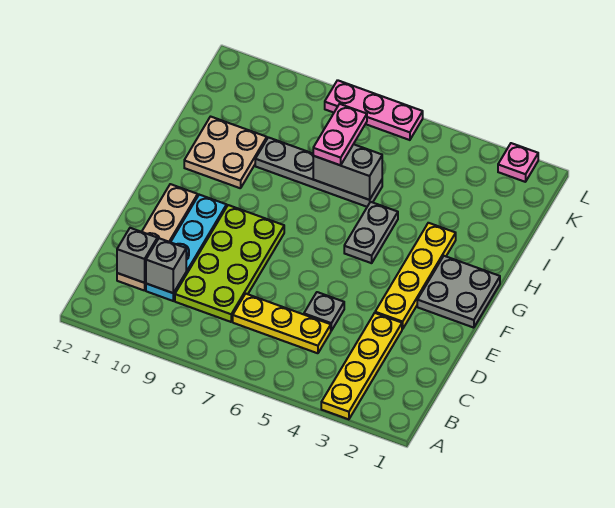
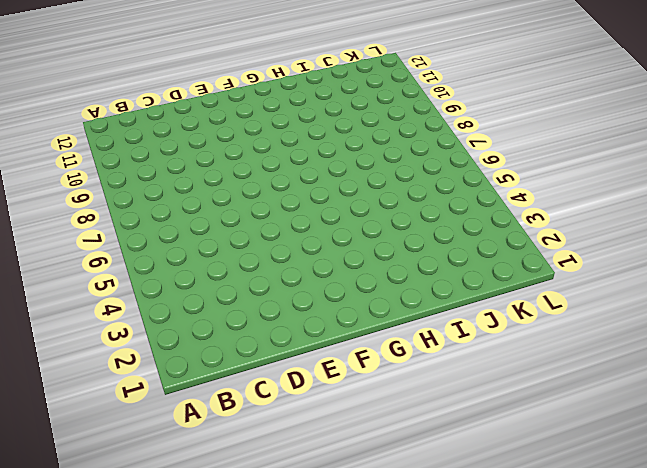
none -> yellow plate A3:D3 level 1
none -> yellow plate C5:C7 level 1
none -> lime plate C8:F9 level 1

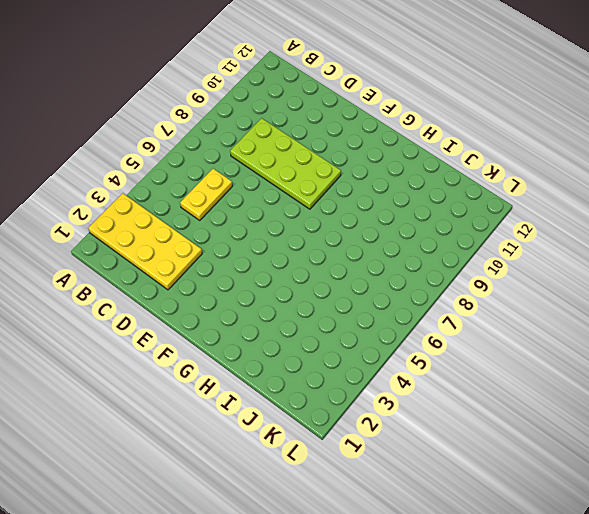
yellow plate A2:D3 level 1 -> yellow plate A3:D3 level 1
yellow plate C5:C6 level 1 -> yellow plate C5:C7 level 1
none -> cyan plate C10:F10 level 1
none -> tan plate C11:F11 level 1
none -> grey plate D5 level 1

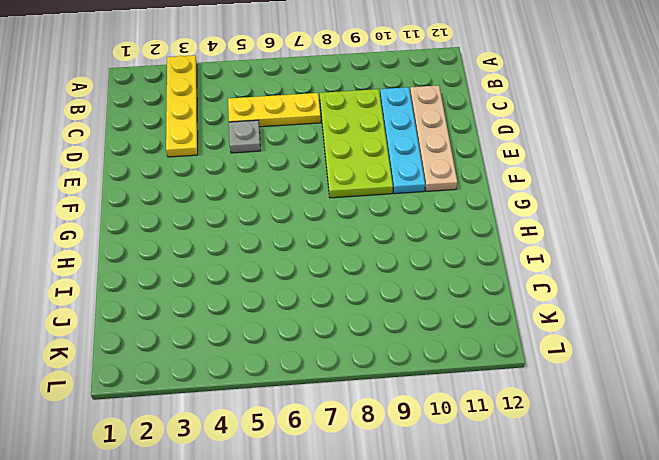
none -> yellow plate E3:H3 level 1
none -> grey plate F1:G2 level 1
none -> grey plate G5:H5 level 1

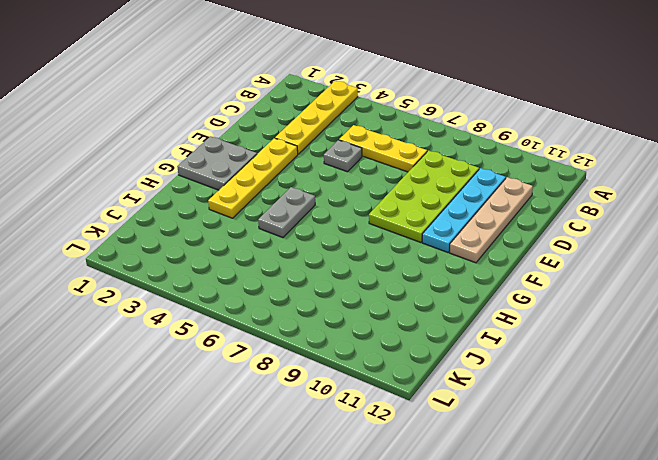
none -> tan plate H10:I11 level 1
none -> grey plate I6:I9 level 1
none -> pink plate L2 level 1

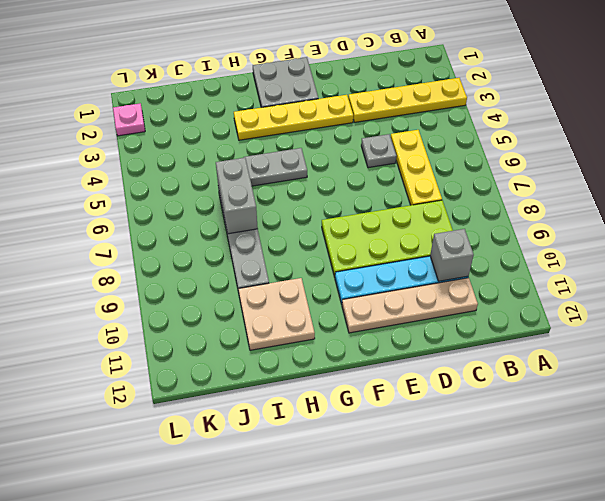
none -> pink plate L6:L8 level 1
none -> grey brick C11 level 2
none -> pink plate I7:J7 level 3

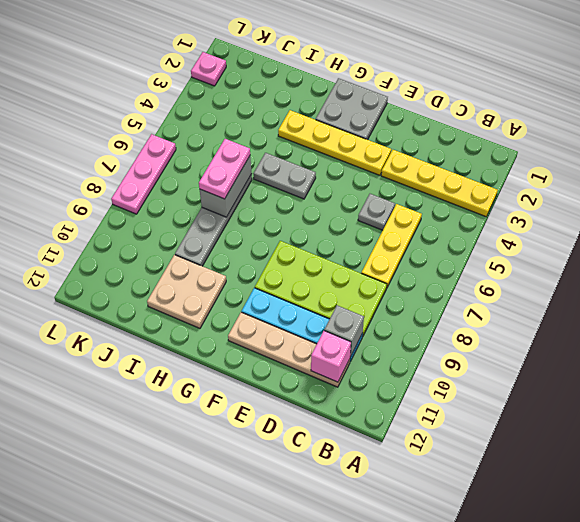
pink brick C11 level 2 -> grey brick C11 level 2
pink plate I6:I7 level 3 -> pink plate I7:J7 level 3

